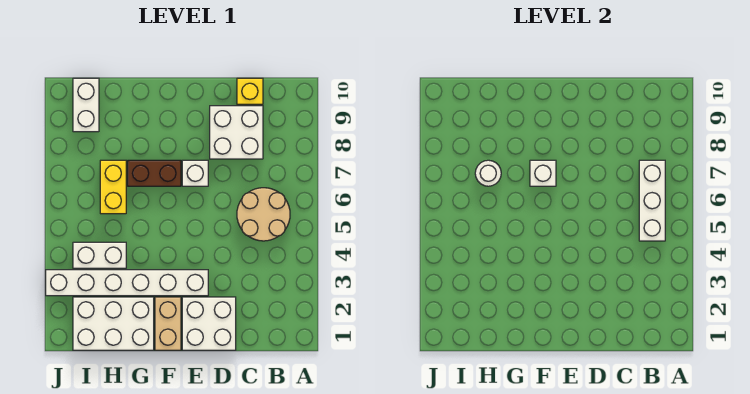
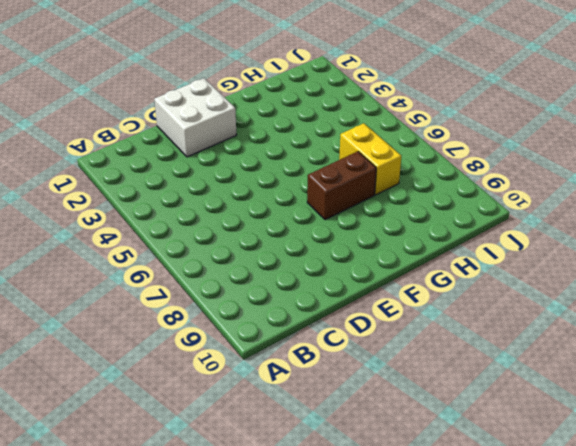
none -> tan round brick B5:C6 level 1
none -> white brick C8:D9 level 1
none -> yellow brick C10 level 1

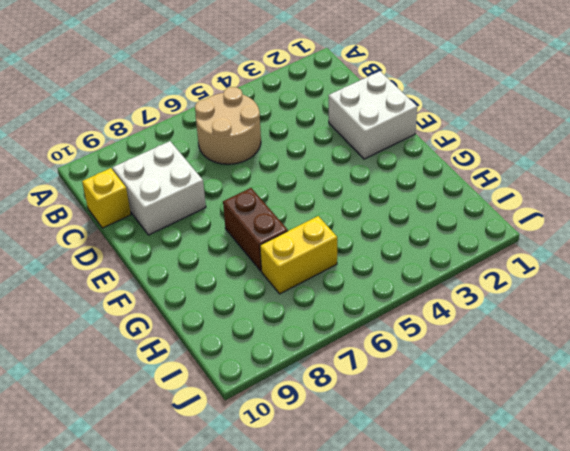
none -> white brick E3:J3 level 1
none -> white brick E7 level 1
none -> tan brick F1:F2 level 1

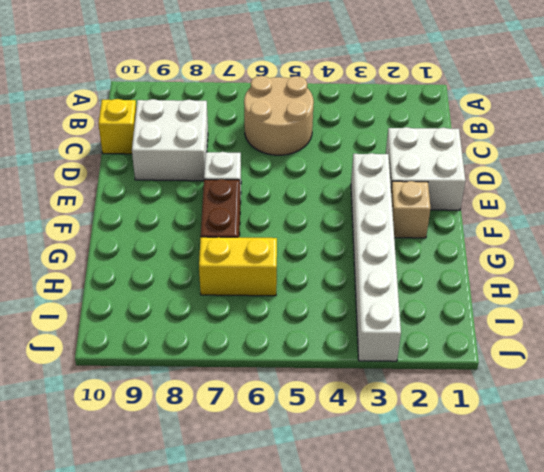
tan brick F2 level 1 -> tan brick F1:F2 level 1
none -> white brick G1:I2 level 1
none -> white brick H4:I4 level 1
none -> white brick I9:I10 level 1

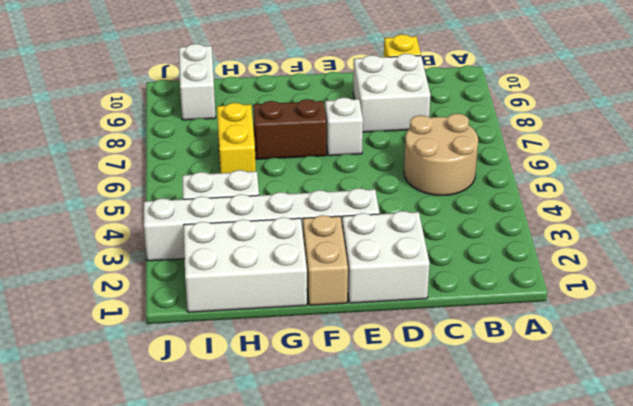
none -> white brick B5:B7 level 2
none -> white brick F7 level 2
none -> white round brick H7 level 2

